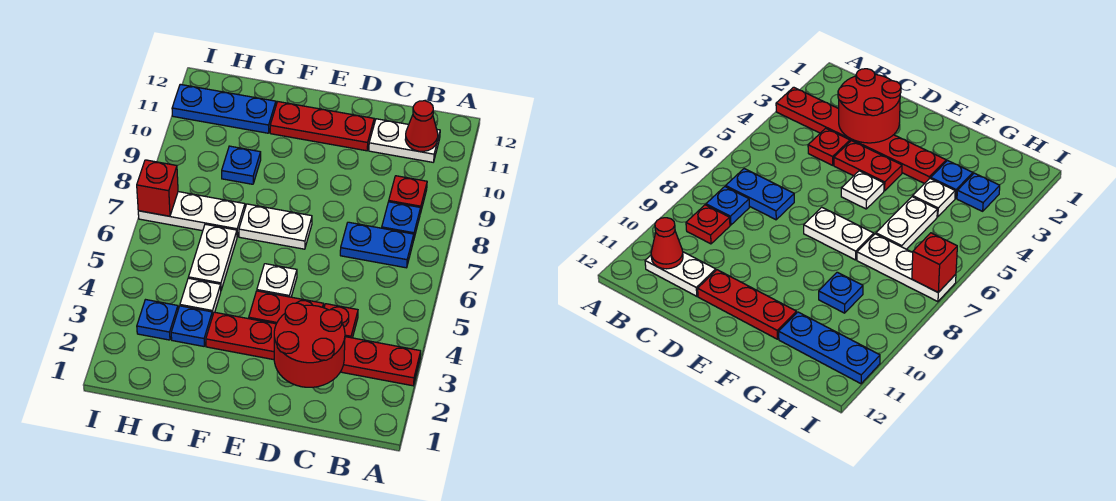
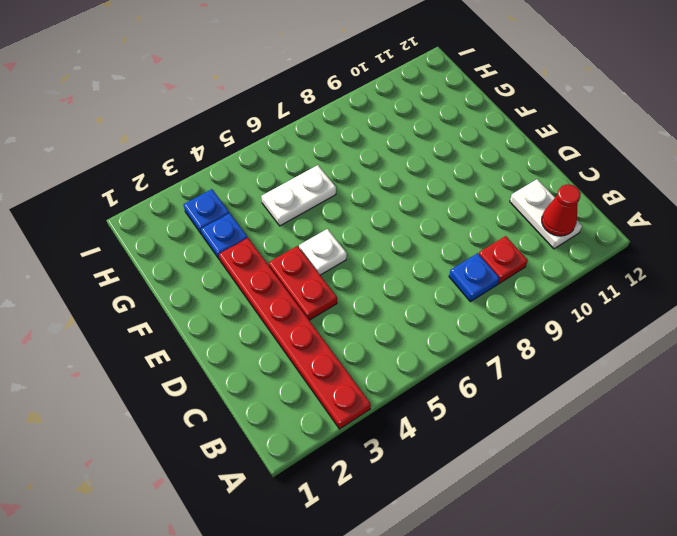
none -> blue plate B7:C7 level 1
none -> red plate C4 level 1
none -> red plate D11:F11 level 1

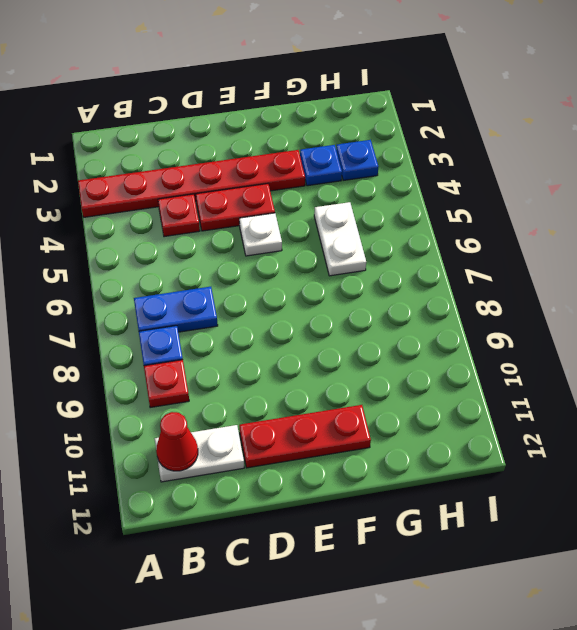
none -> white plate E7:F7 level 1
none -> white plate G4 level 1
none -> white plate G7:I7 level 1

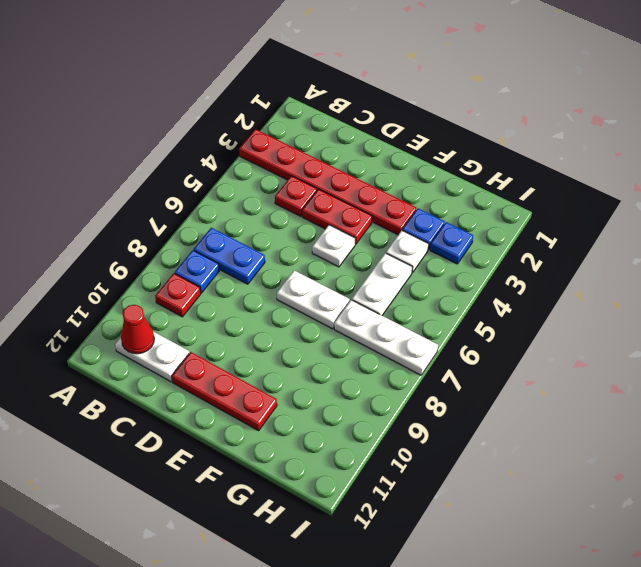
none -> blue plate G9 level 1
none -> blue plate G11:I11 level 1
none -> red round brick C2:D3 level 2

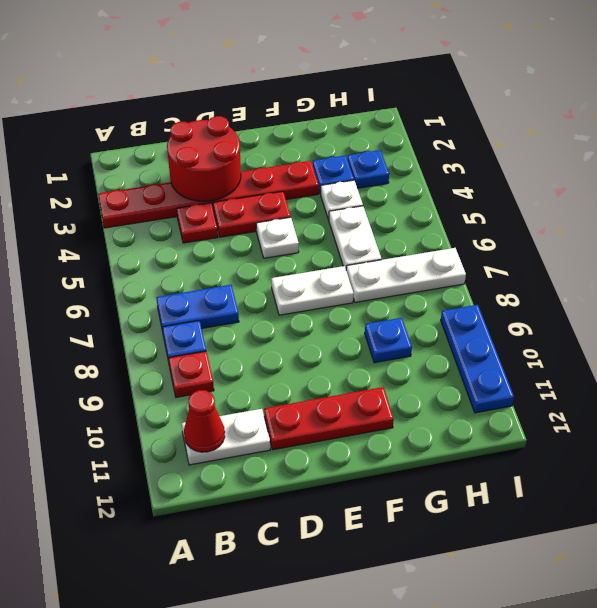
blue plate I9:I11 level 1 -> blue plate G11:I11 level 1
none -> red brick I7 level 2

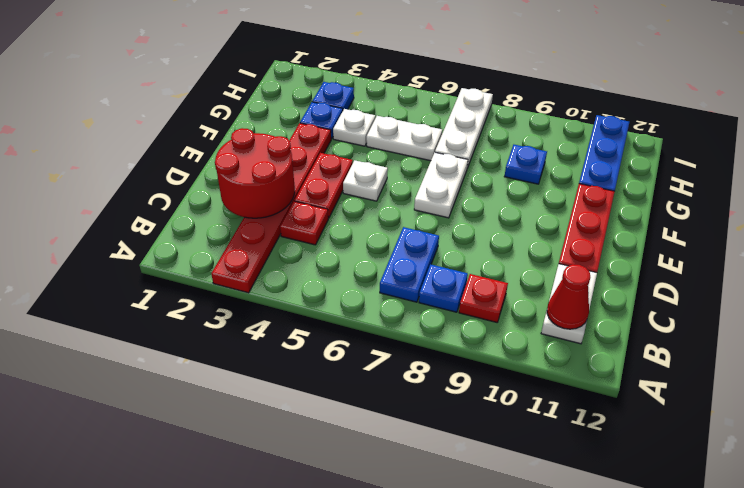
none -> red brick I7 level 2

